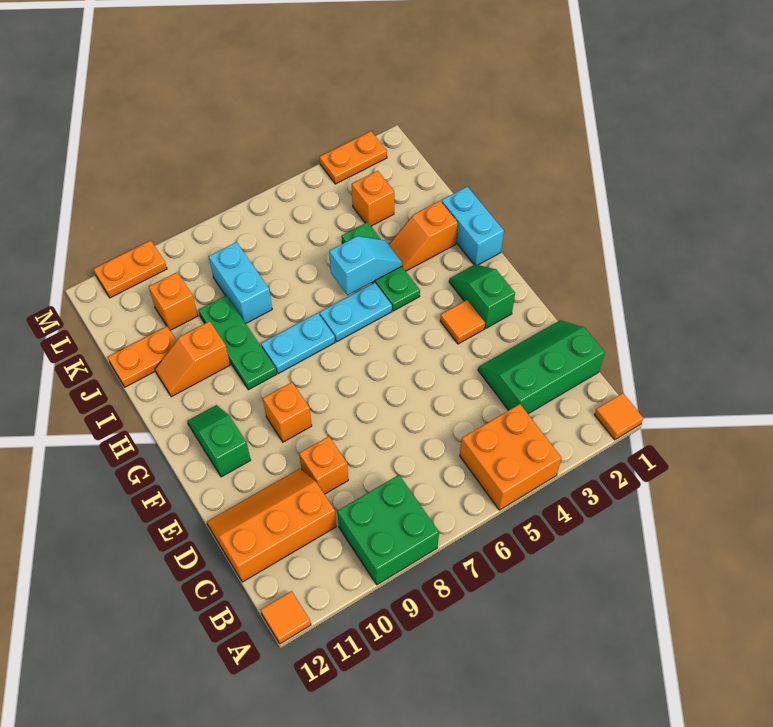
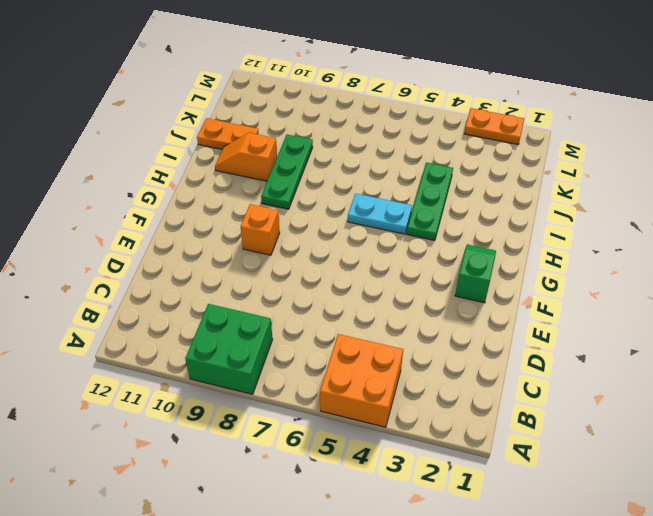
none -> orange tile A1 level 1
none -> orange tile A12 level 1
none -> green slope C1:D3 level 1 top C

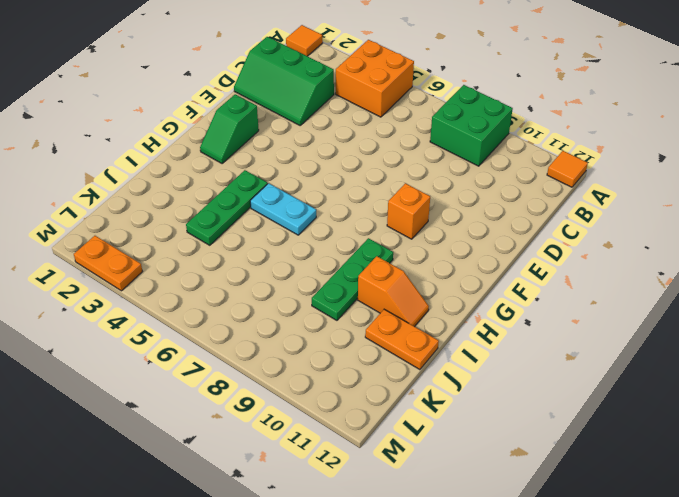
none -> orange slope C10:D12 level 1 top C
none -> orange brick D9 level 1
none -> orange tile F3 level 1

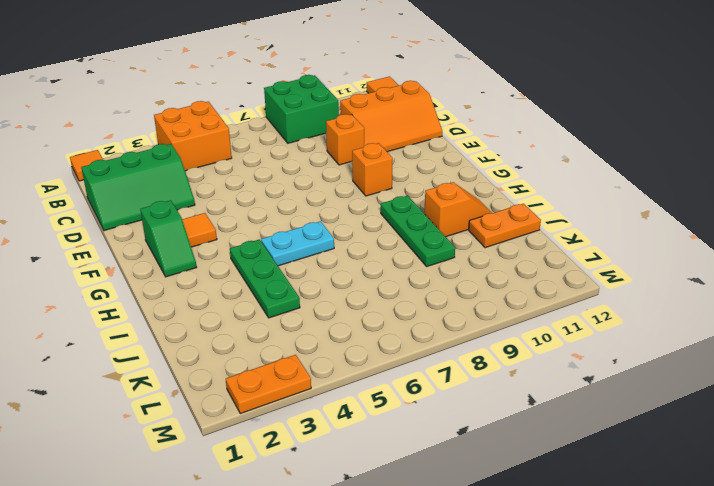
none -> green slope F11:G11 level 1 top F
none -> cyan brick H1:I1 level 1
none -> cyan plate H7:H8 level 1

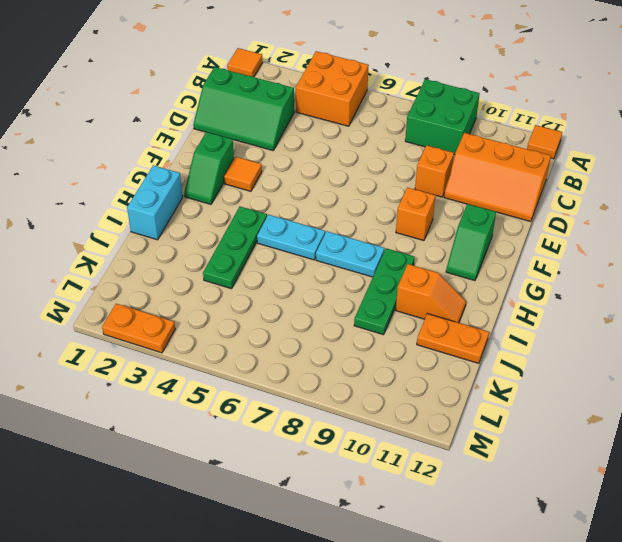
none -> orange slope I2:I3 level 1 top 2
none -> cyan brick J8:K8 level 1
none -> orange brick K3 level 1

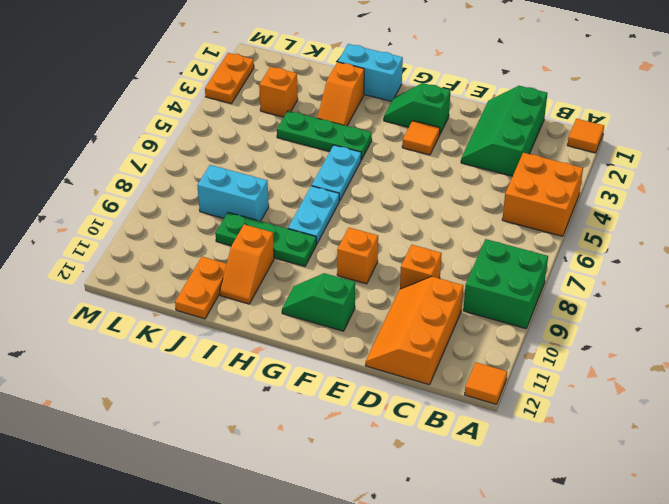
none -> orange brick K10 level 1
none -> orange plate M10:M11 level 1
none -> cyan slope I4:I5 level 2 top 5

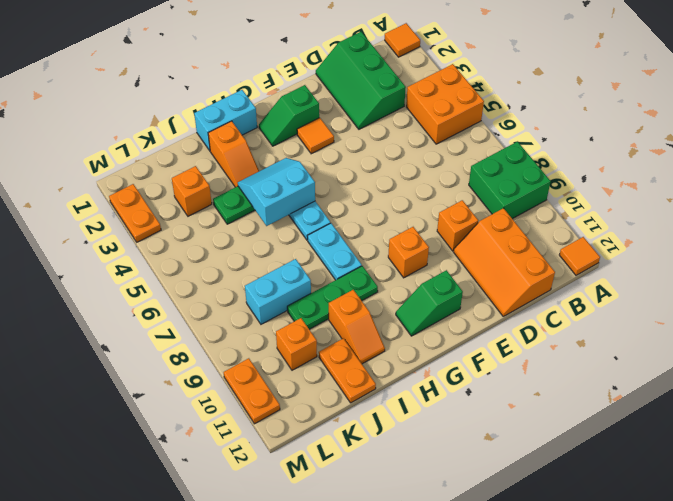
cyan slope H4:I5 level 2 top 5 -> cyan slope I4:I5 level 2 top 5

